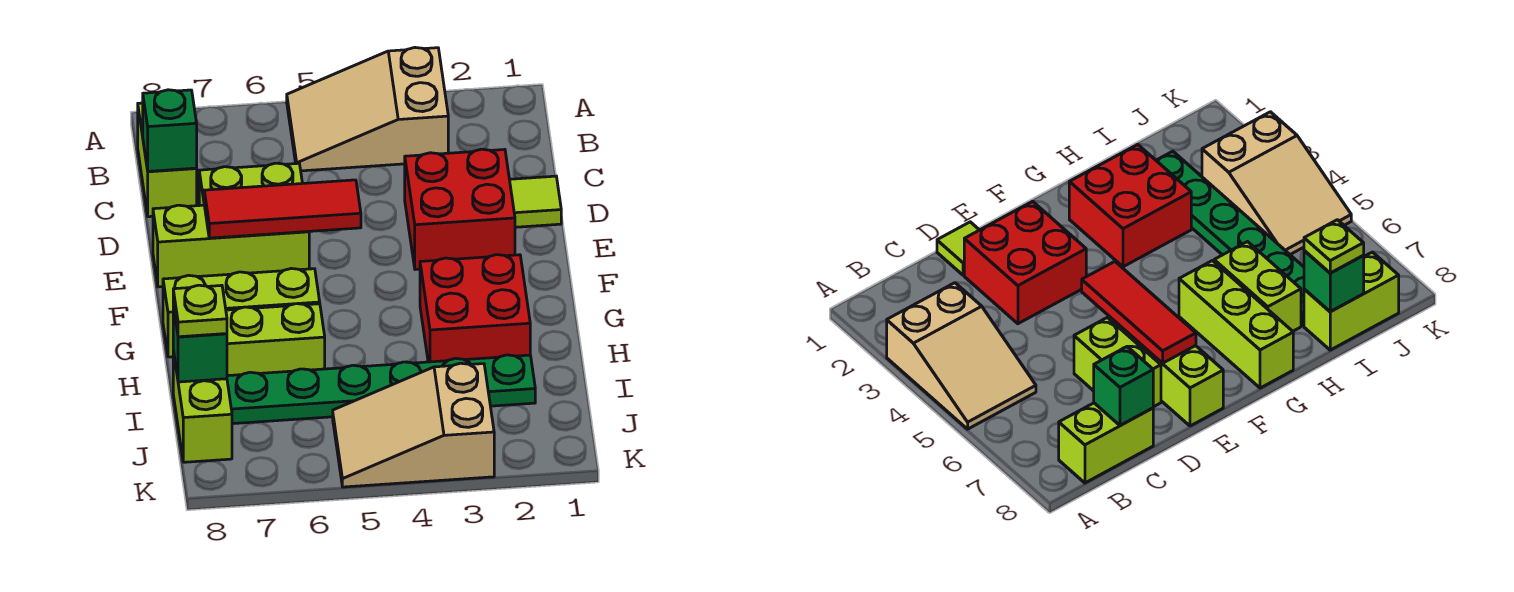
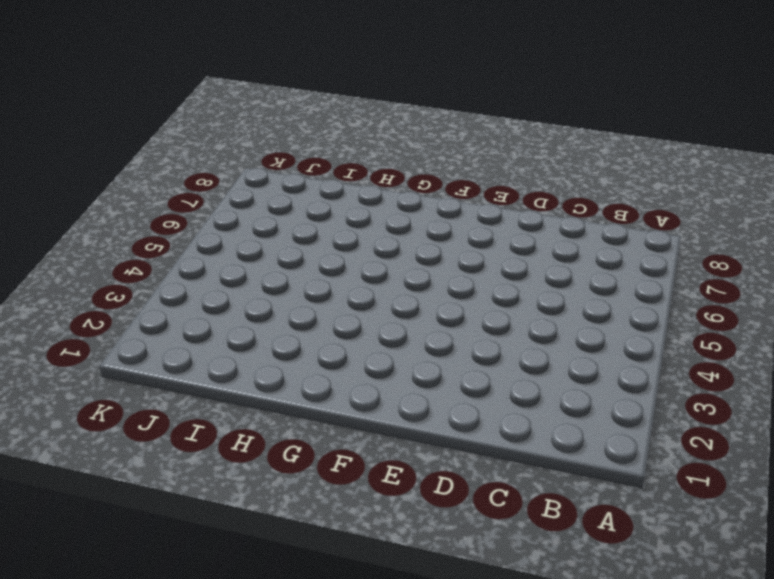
none -> tan slope A3:B5 level 1 top 3
none -> lime brick B8:C8 level 1
none -> lime tile D1 level 1

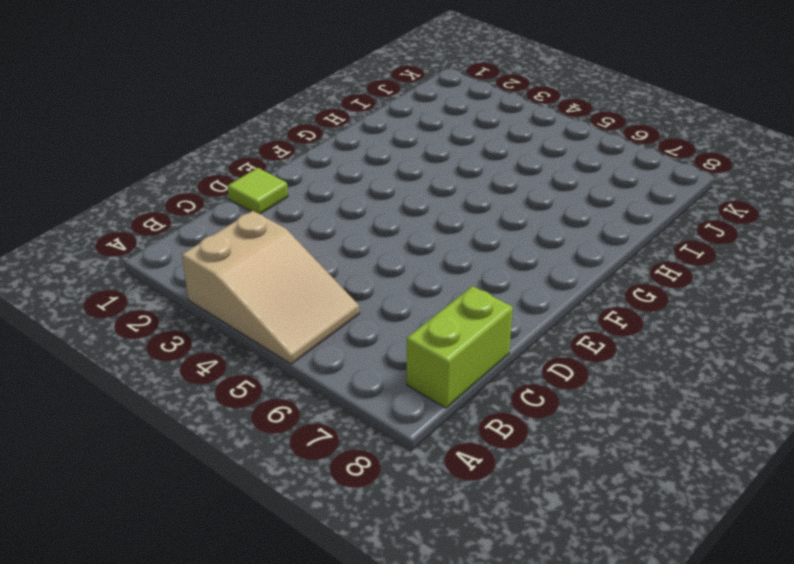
none -> red brick D2:E3 level 1
none -> lime brick D6:D7 level 1
none -> lime brick E6:E8 level 1

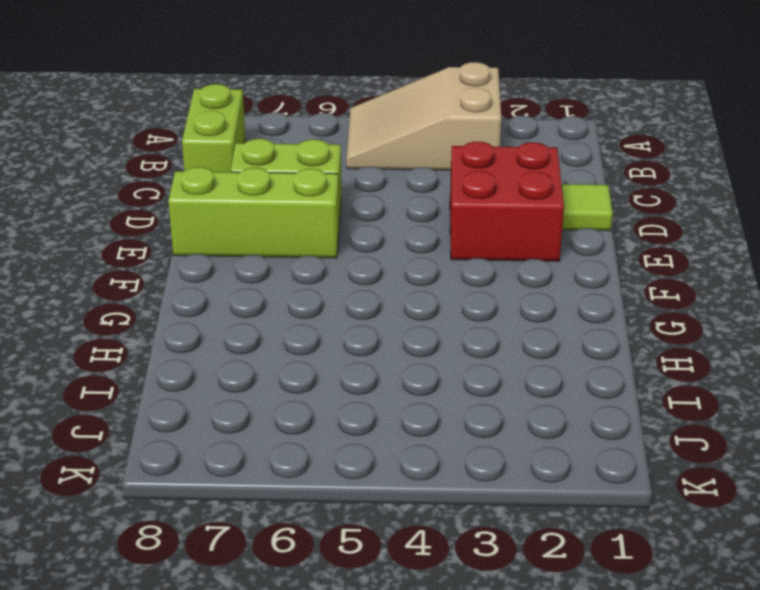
none -> red brick G2:H3 level 1
none -> lime brick G6:G8 level 1
none -> lime brick H6:H7 level 1

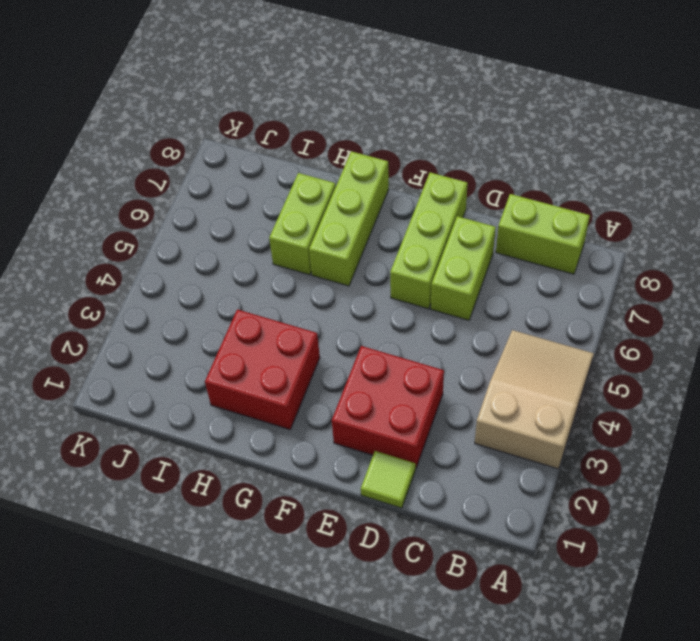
none -> green plate I2:I7 level 1
none -> lime brick I8:J8 level 1
none -> tan slope J3:K5 level 1 top 3

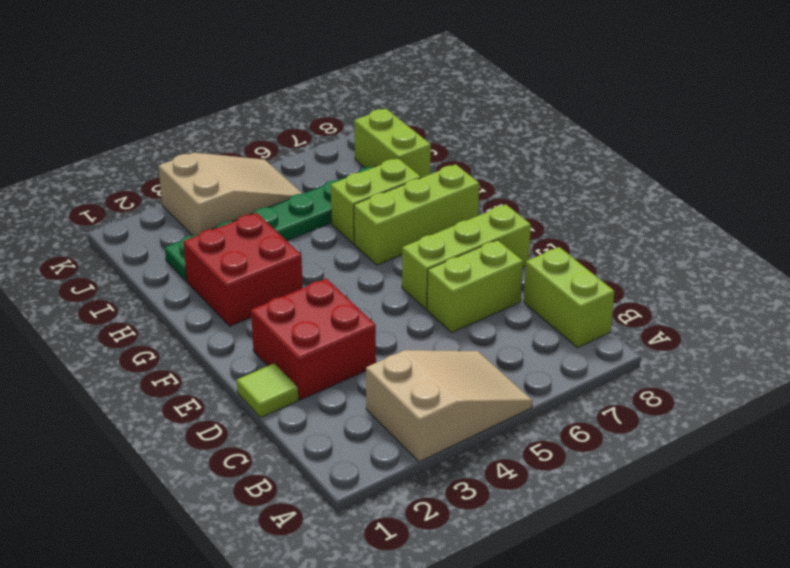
none -> green brick C8 level 2
none -> red tile E5:E7 level 2
none -> green brick I8 level 2

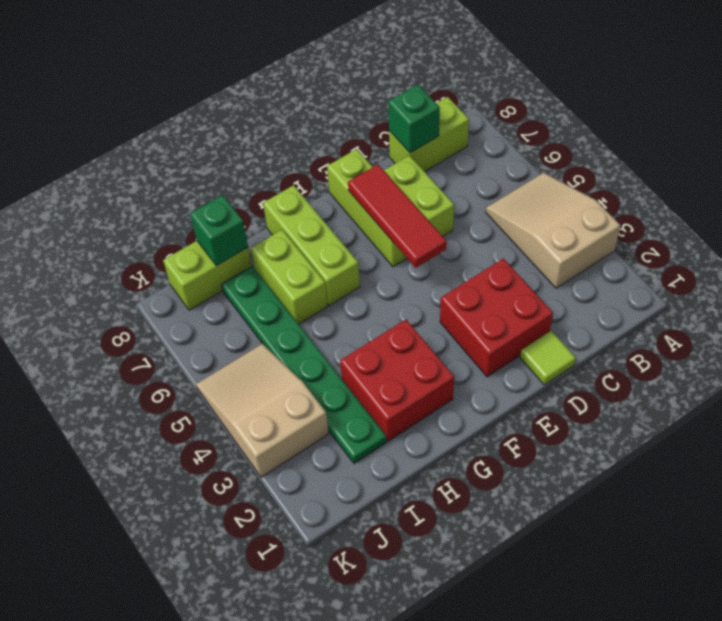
none -> lime plate I8 level 3

